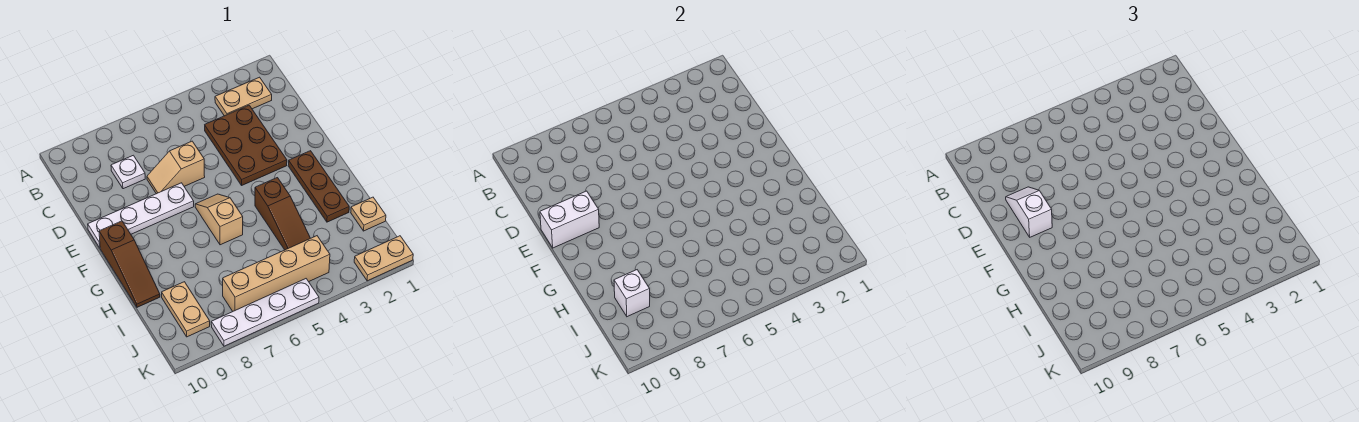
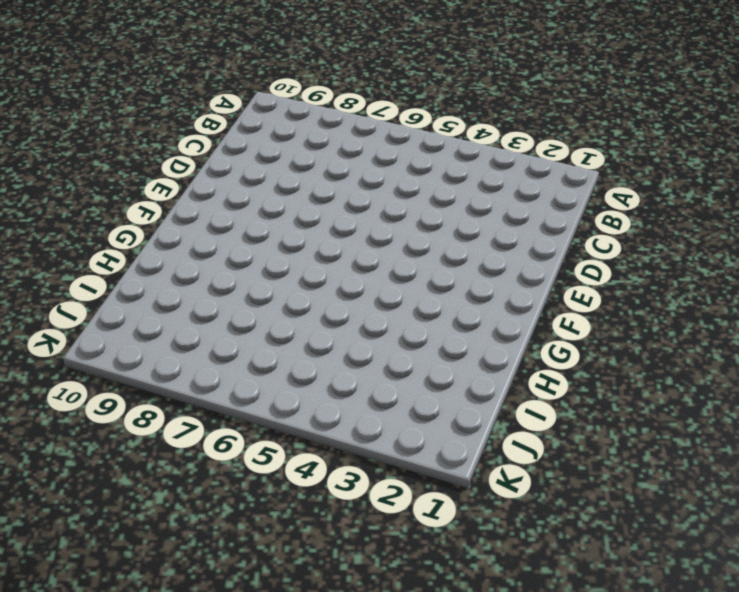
none -> tan plate B2:B3 level 1
none -> brown plate C3:E4 level 1
none -> white plate C8 level 1

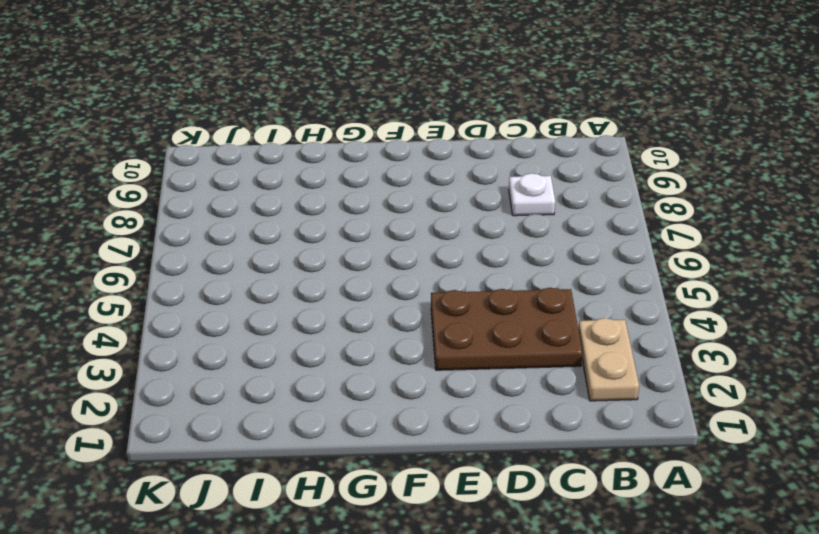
none -> tan slope D6:D7 level 1 top 6
none -> white plate E7:E10 level 1
none -> brown plate F2:H2 level 1

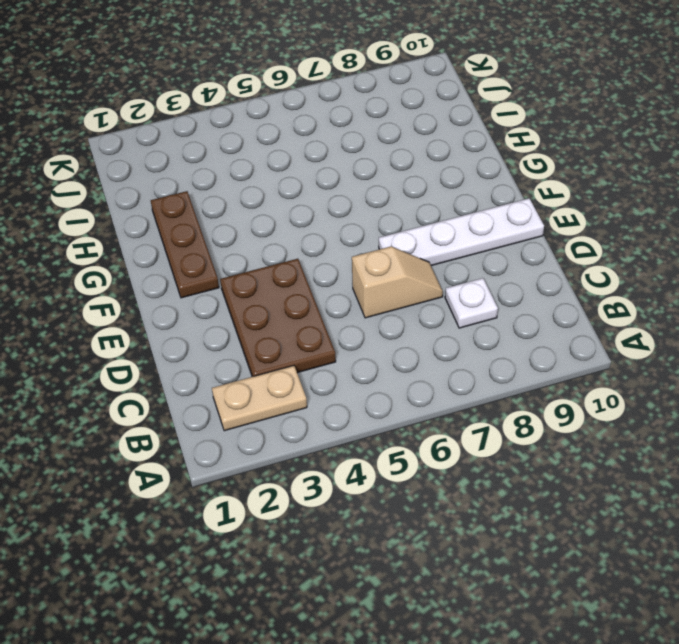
none -> tan slope F6:G6 level 1 top G
none -> brown slope F10:H10 level 1 top F
none -> brown slope G4:I4 level 1 top G

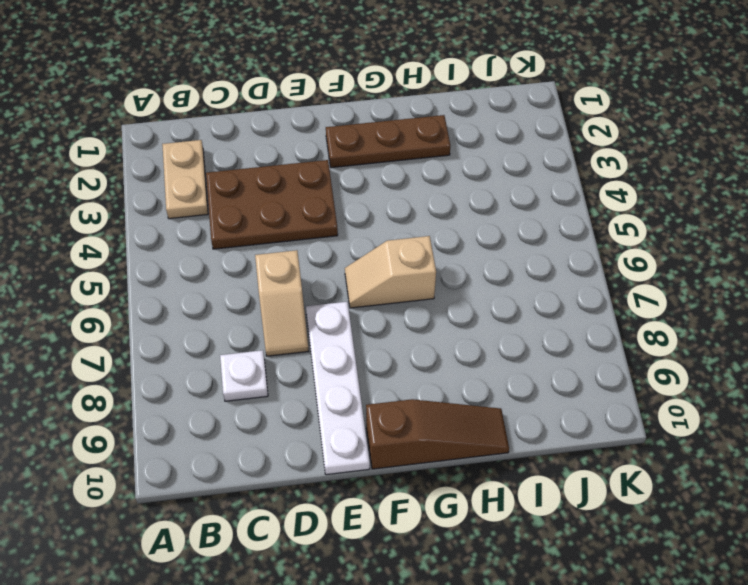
none -> brown slope G4:I4 level 1 top G
none -> tan plate I1 level 1
none -> tan plate I9:J9 level 1

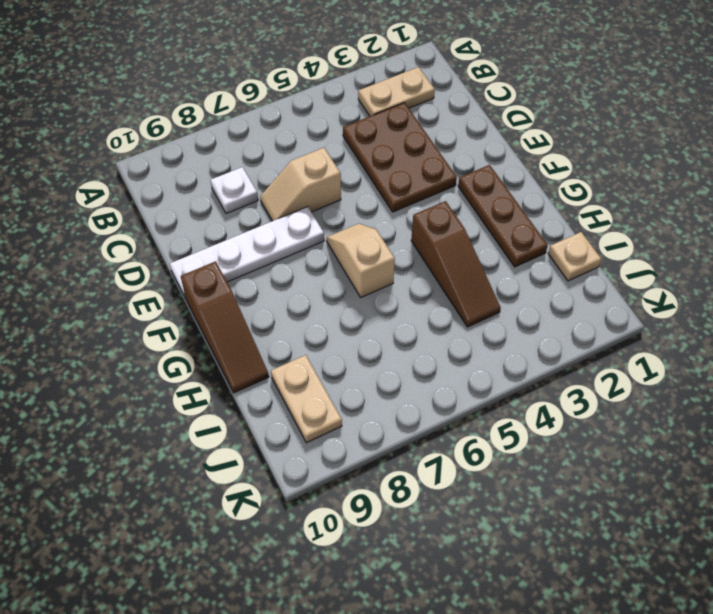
none -> tan brick J4:J7 level 1
none -> tan plate K1:K2 level 1
none -> white plate K5:K8 level 1

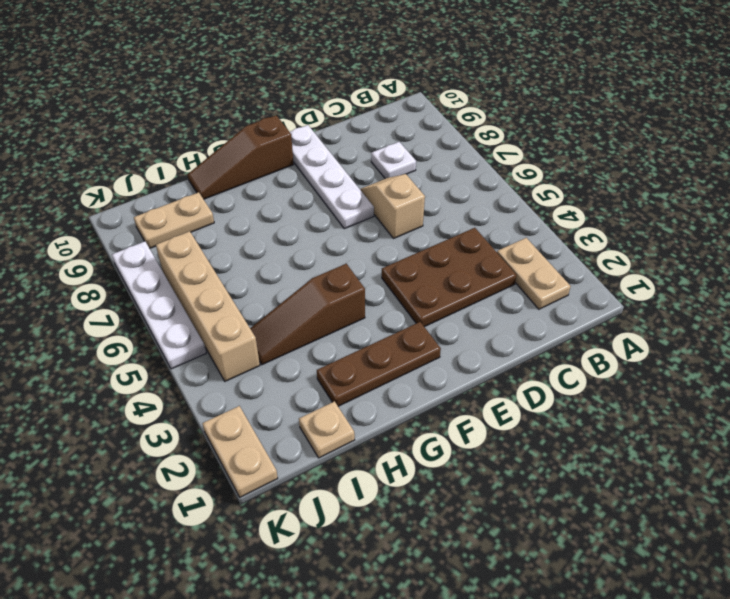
none -> tan slope F6:G6 level 1 top G
none -> white brick E9:E10 level 2
none -> white brick I9 level 2

